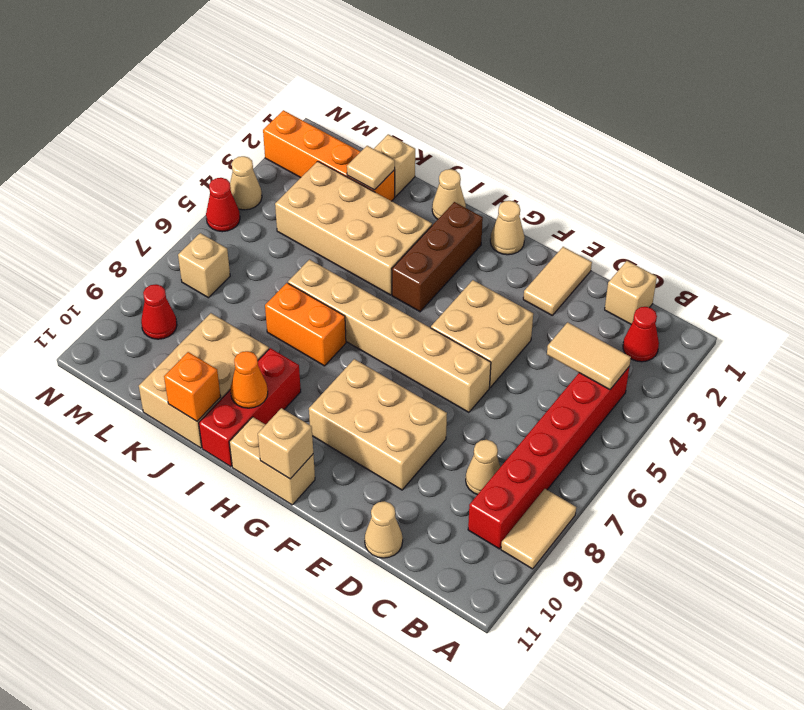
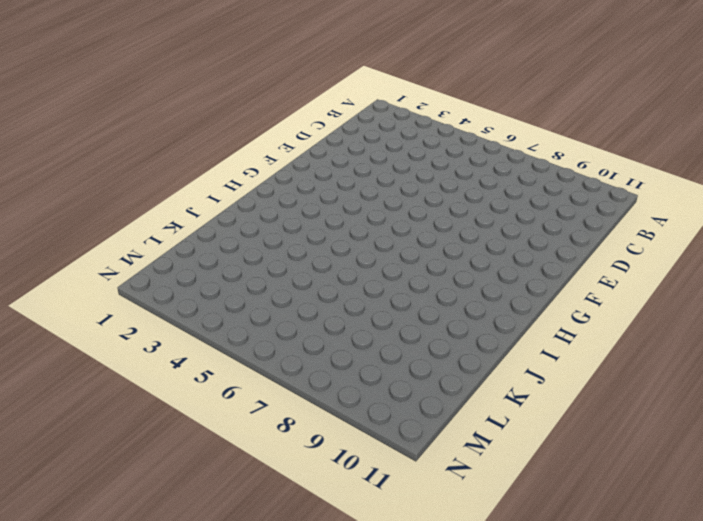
none -> tan tile A8:A9 level 1
none -> red cone B2 level 1
none -> red brick B4:B9 level 1

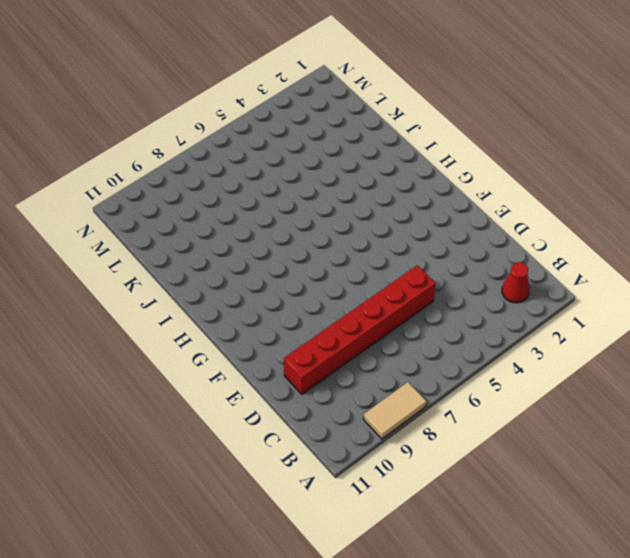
red brick D5:D10 level 1 -> red brick B4:B9 level 1
none -> tan brick C1 level 1
none -> tan cone C8 level 1
none -> tan cone D11 level 1

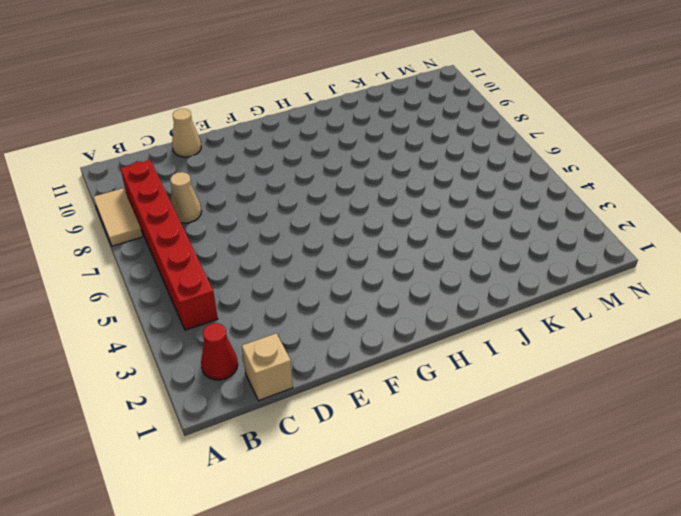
none -> tan tile E1:E2 level 1
none -> tan brick E4:F5 level 1
none -> tan brick E6:J6 level 1

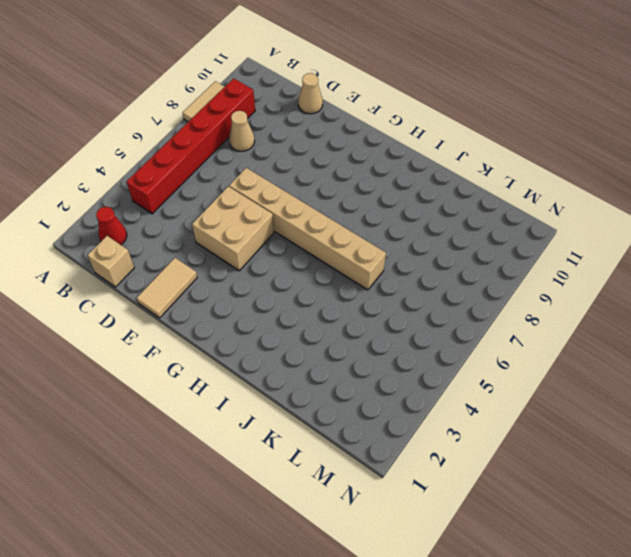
none -> tan brick E8:G9 level 1
none -> tan cone G1 level 1
none -> tan brick G11:H11 level 1

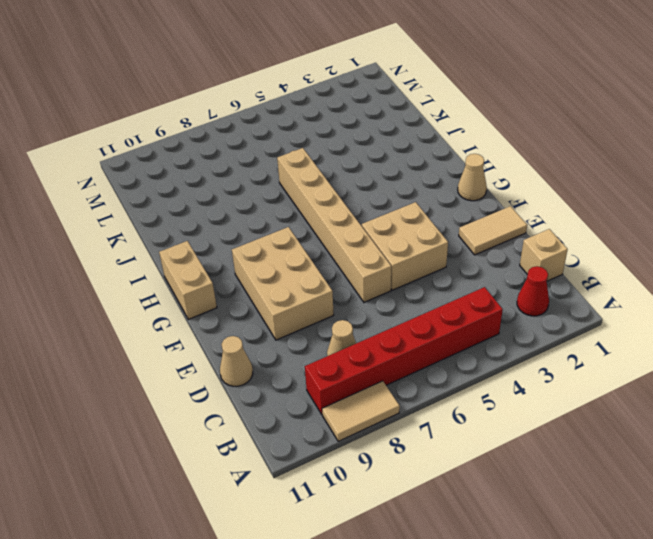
none -> brown brick H2:H4 level 1
none -> tan cone I1 level 1
none -> tan brick I3:L4 level 1

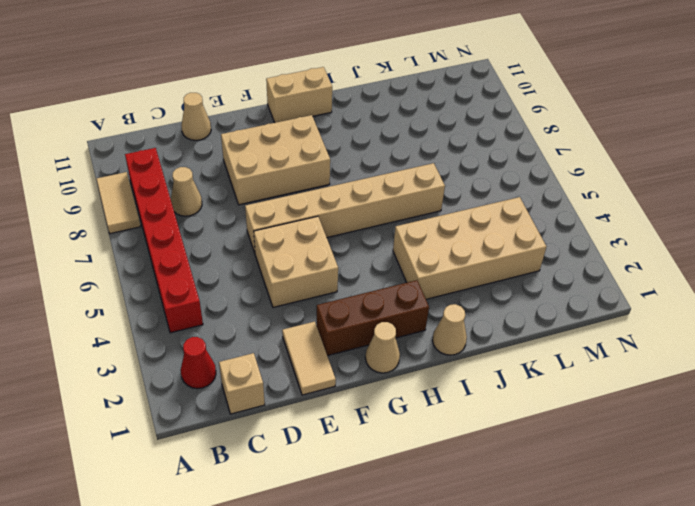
brown brick F2:H2 level 1 -> brown brick H2:H4 level 1
none -> orange brick I7:J7 level 1
none -> red brick I9:I11 level 1
none -> tan brick J9:K11 level 1

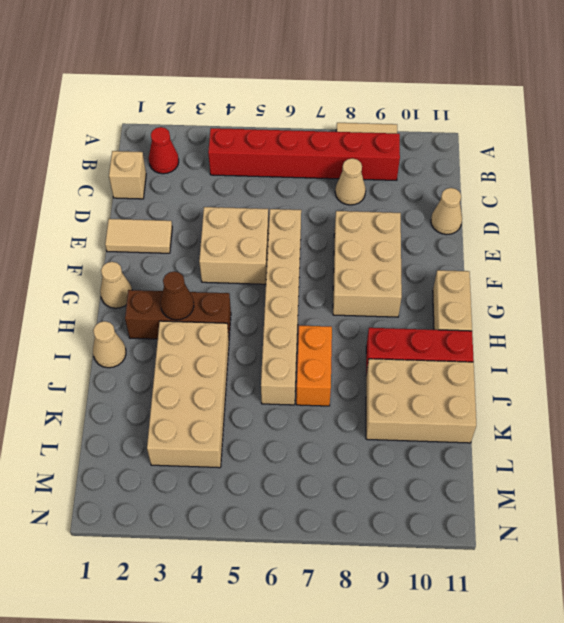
brown cone H3 level 2 -> none
none -> tan brick K1 level 1
none -> orange brick K2:N2 level 1
none -> tan brick M7 level 1

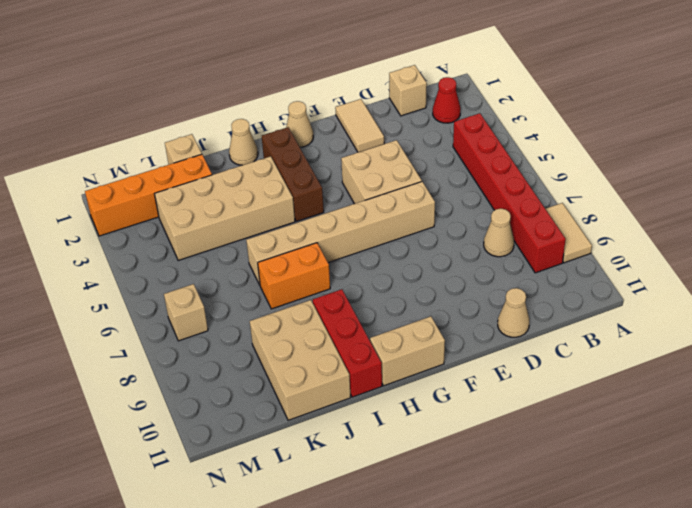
none -> tan brick E8:G9 level 1
none -> red cone M9 level 1
none -> tan cone N4 level 1

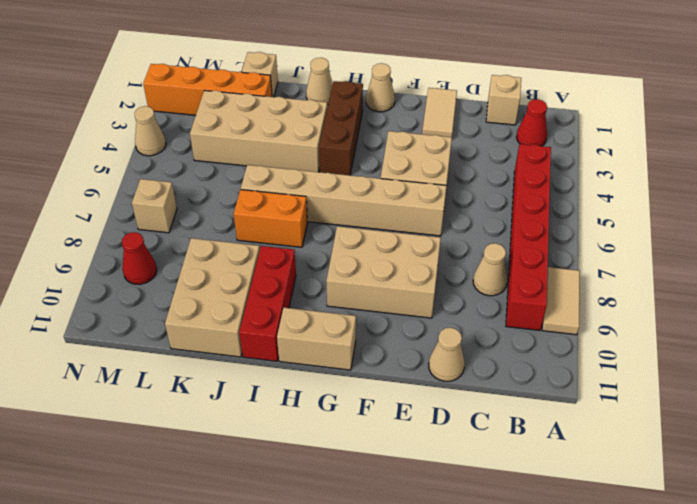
none -> red cone N5 level 1
none -> tan tile B4:C4 level 2
none -> tan brick G11 level 2

